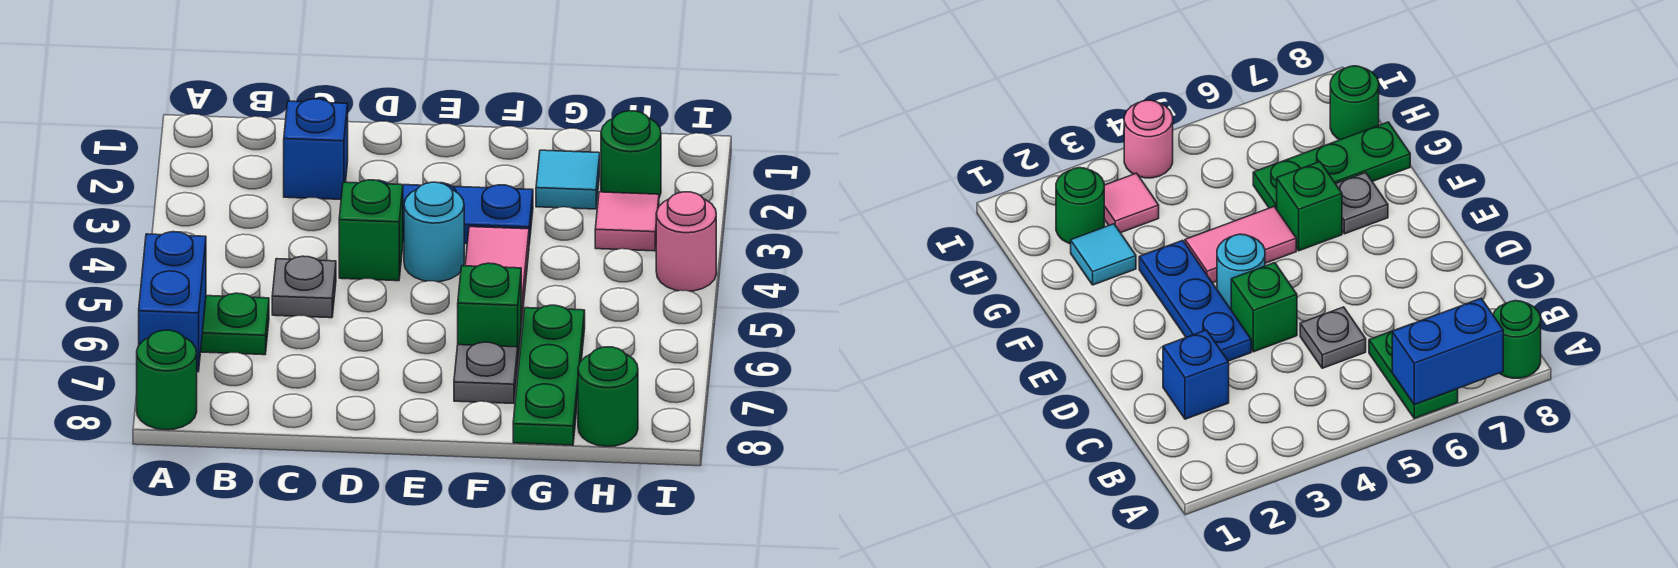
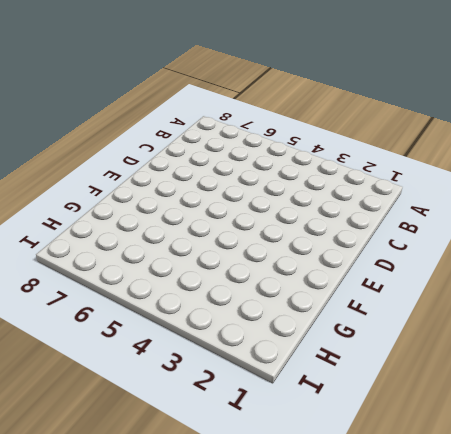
none -> green plate A6:B6 level 1
none -> green round brick A8 level 1
none -> blue brick C2 level 1

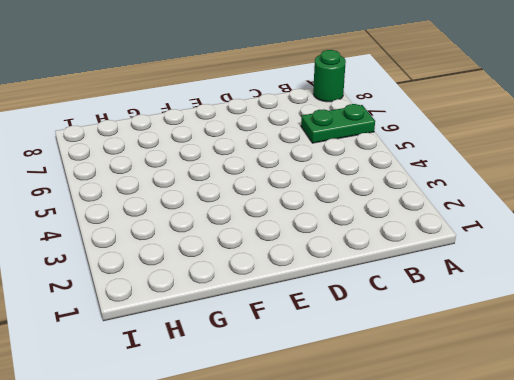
none -> blue brick C2 level 1
none -> grey plate C5 level 1
none -> blue plate D3:F3 level 1

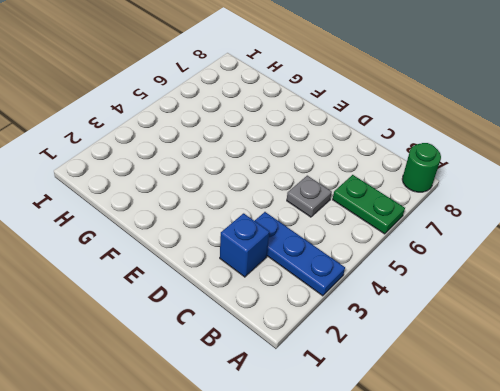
blue plate A3:C3 level 1 -> blue plate D3:F3 level 1
none -> green brick D4 level 1
none -> cyan round brick E4 level 1
none -> pink tile F4:F5 level 1

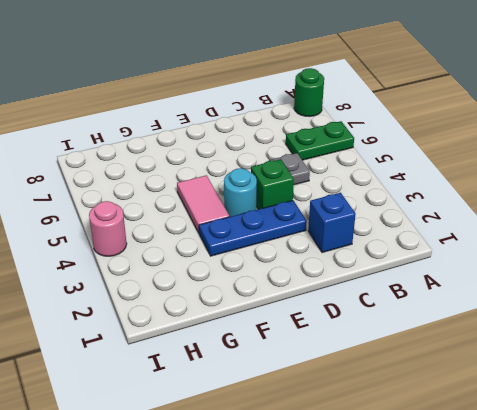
none -> green brick F6 level 1
none -> grey plate F7 level 1
none -> cyan tile G2 level 1

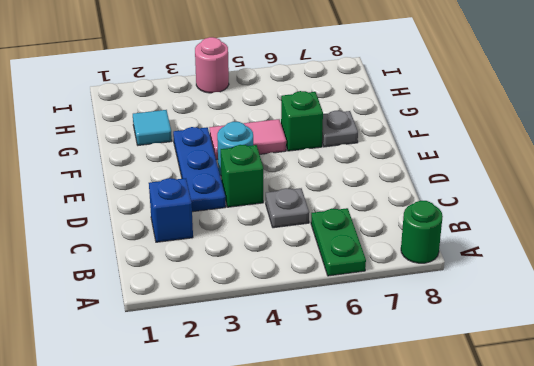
none -> green plate G6:G8 level 1
none -> green round brick H2 level 1
none -> pink tile H3 level 1

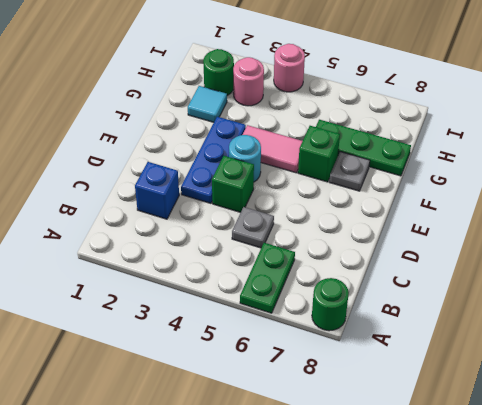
pink round brick H3 level 1 -> pink tile H3 level 1
none -> green round brick H8 level 1
none -> blue brick A6:A7 level 2

